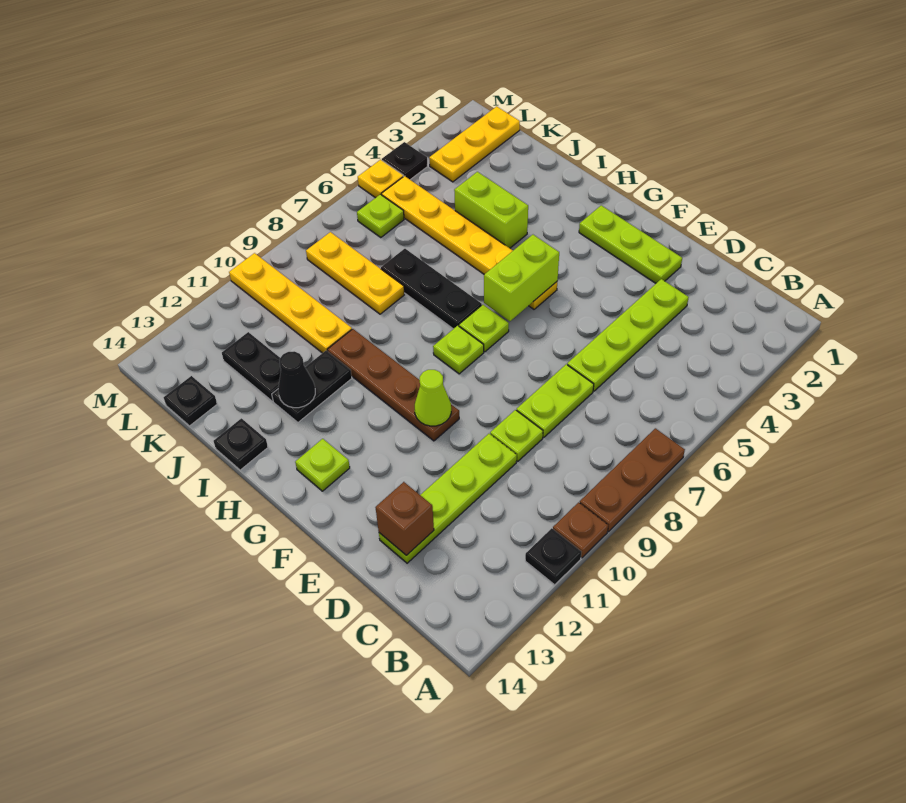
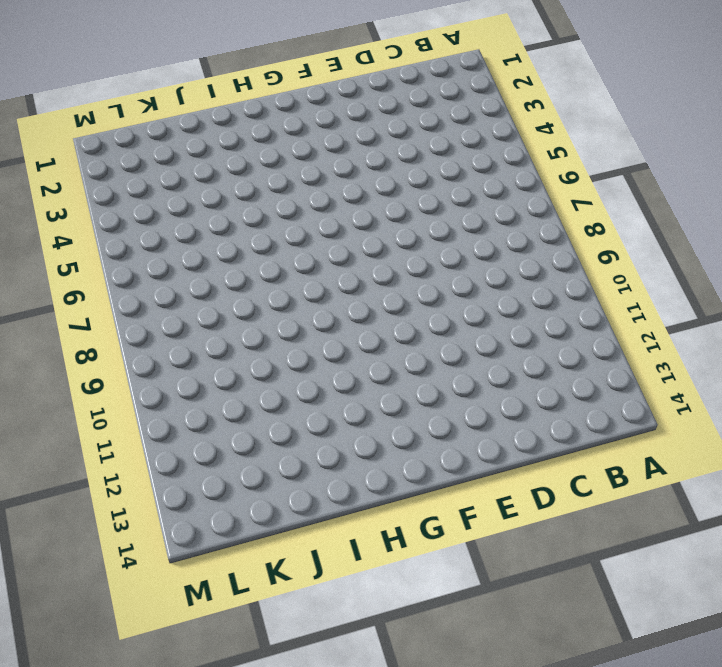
none -> brown plate A7:A9 level 1
none -> brown plate A10 level 1
none -> black plate A11 level 1

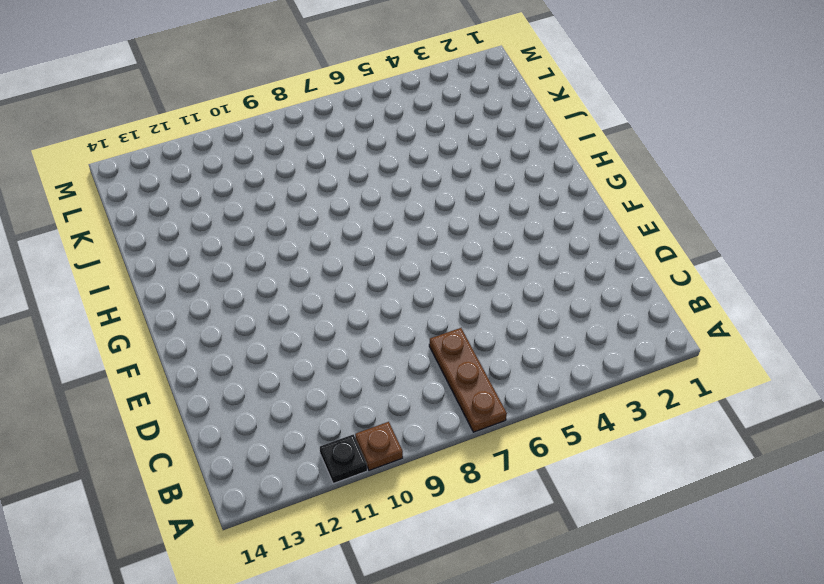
brown plate A7:C7 level 1 -> brown plate A7:A9 level 1
none -> lime plate D3:D6 level 1
none -> lime plate D7:D8 level 1
none -> lime plate D9 level 1

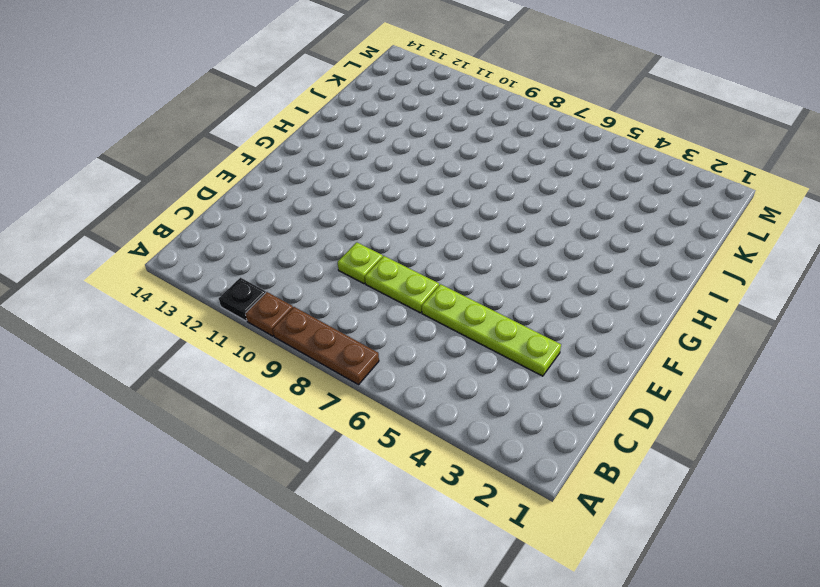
none -> lime plate D10:D13 level 1
none -> lime plate E2:G2 level 1
none -> brown plate F10:I10 level 1

